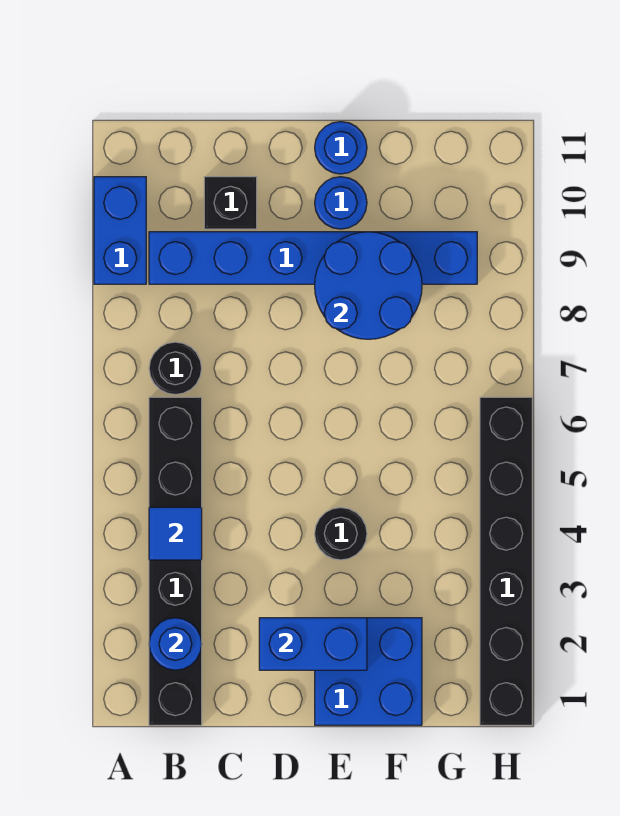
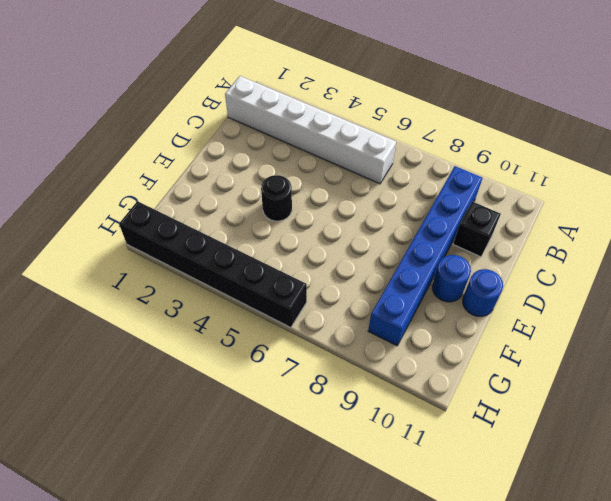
white brick B1:B6 level 1 -> black brick B1:B6 level 1
none -> blue brick A9:A10 level 1
none -> black round brick B7 level 1
none -> blue brick E1:F2 level 1

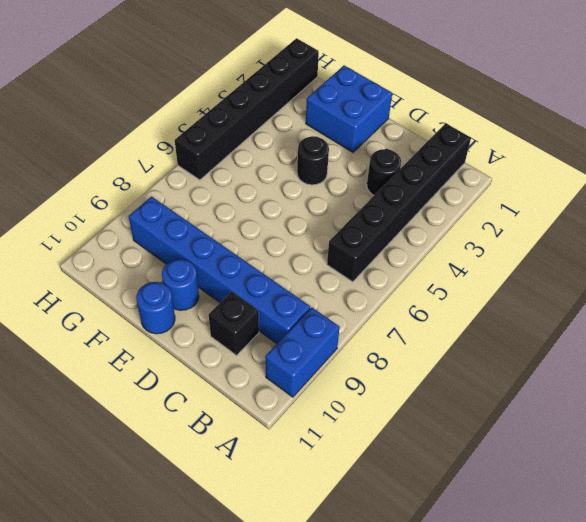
black round brick C3 level 1 -> black round brick B7 level 1
none -> blue round brick B2 level 2
none -> blue tile B4 level 2
none -> blue brick D2:E2 level 2

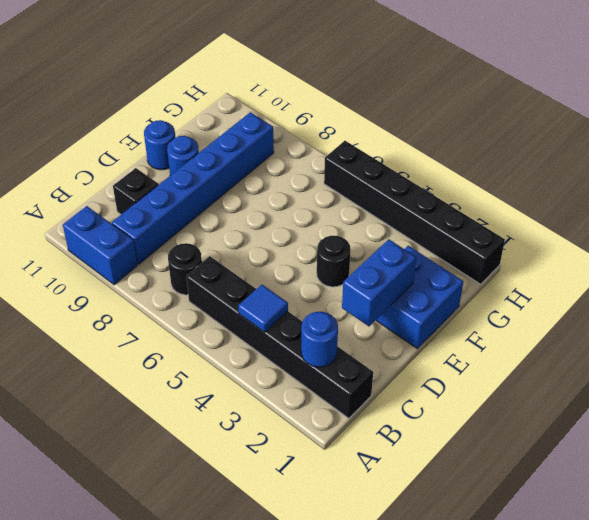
none -> blue round brick E8:F9 level 2

